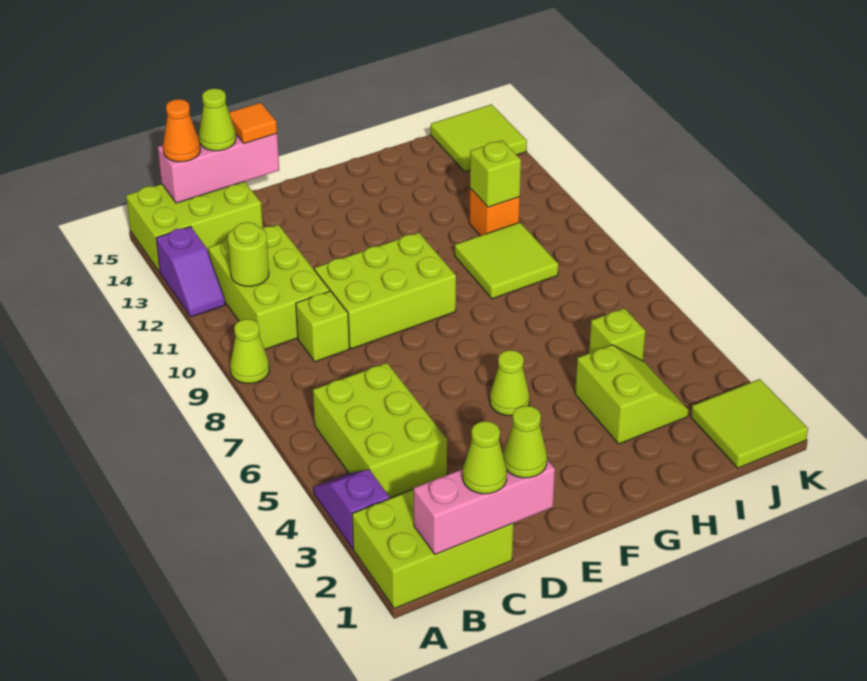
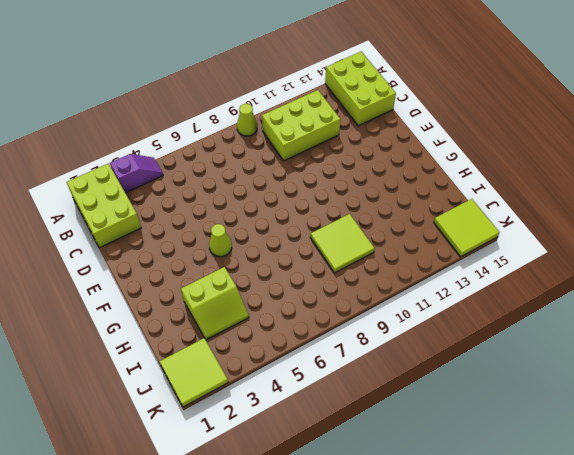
none -> purple slope A12:A13 level 1 top 13
none -> lime brick B4:C6 level 1
none -> lime brick C9 level 1

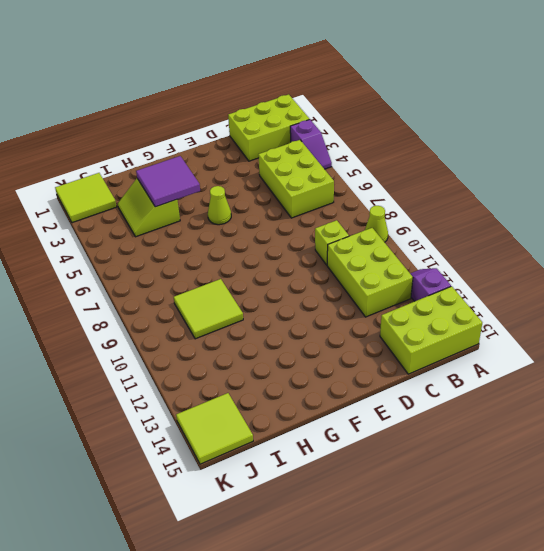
purple tile G3:H4 level 2 -> none
none -> lime brick D9:F10 level 1
none -> lime brick I5 level 1
none -> orange brick I11 level 1

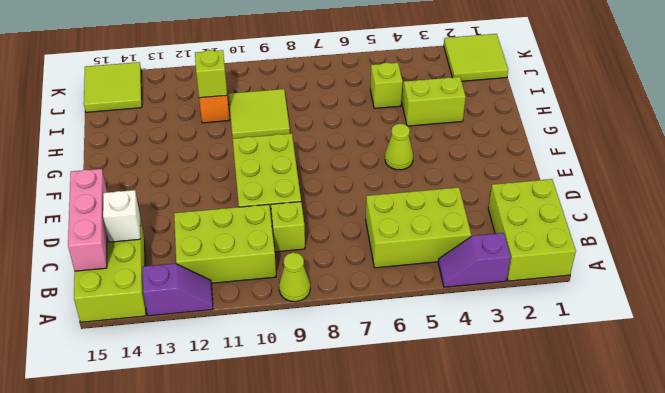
white brick C14 level 2 -> none
none -> pink brick B1:D1 level 2
none -> lime round brick B11 level 2
none -> orange cone B15 level 3

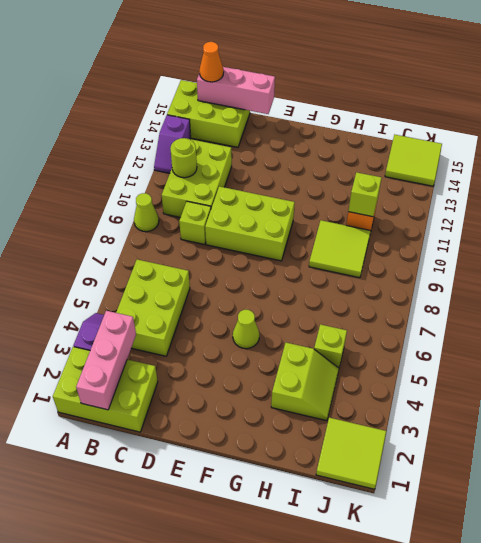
pink brick B1:B3 level 2 -> pink brick B1:D1 level 2
none -> lime cone C1 level 3
none -> lime cone C15 level 3
none -> lime cone D1 level 3

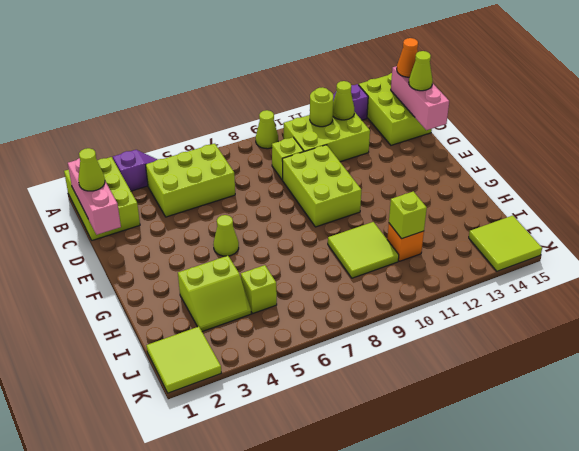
lime cone B12 level 2 -> lime cone D1 level 3
none -> orange tile D15 level 3

